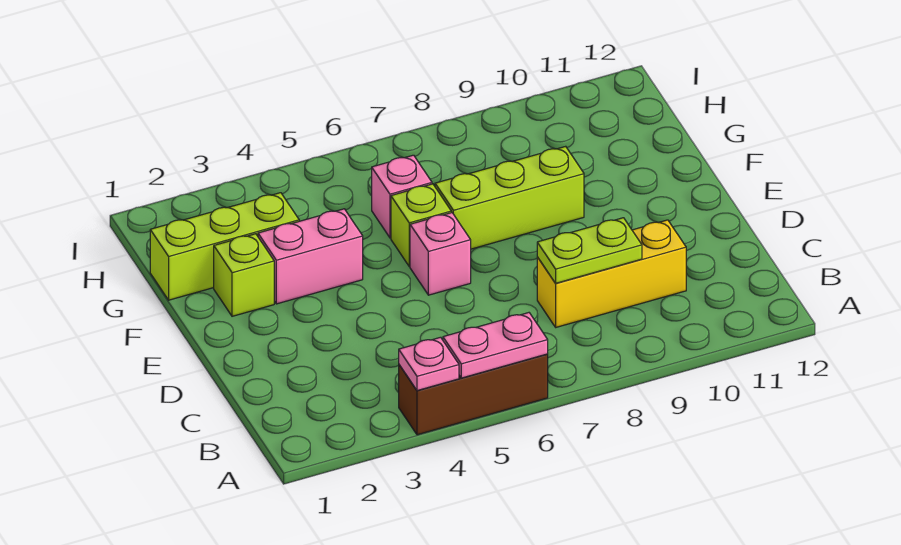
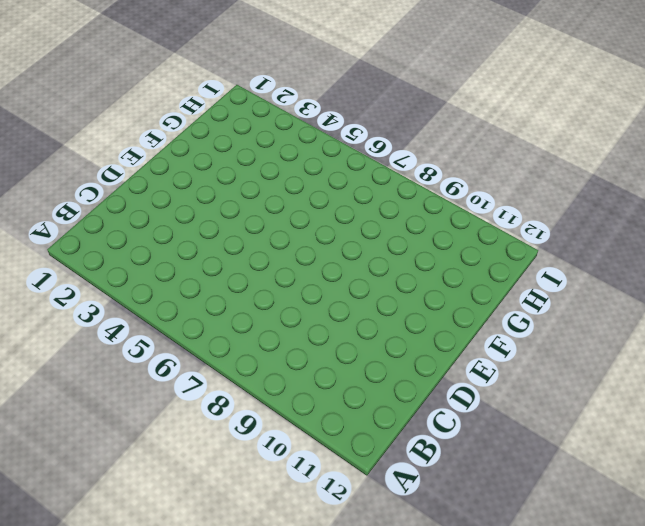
none -> brown brick A4:A6 level 1
none -> yellow brick C8:C10 level 1
none -> pink brick E6 level 1

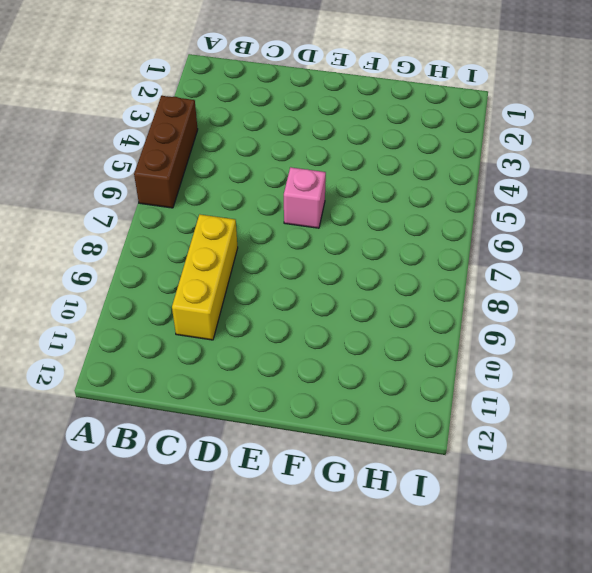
none -> lime brick F2 level 1
none -> pink brick F3:F4 level 1
none -> lime brick F6 level 1

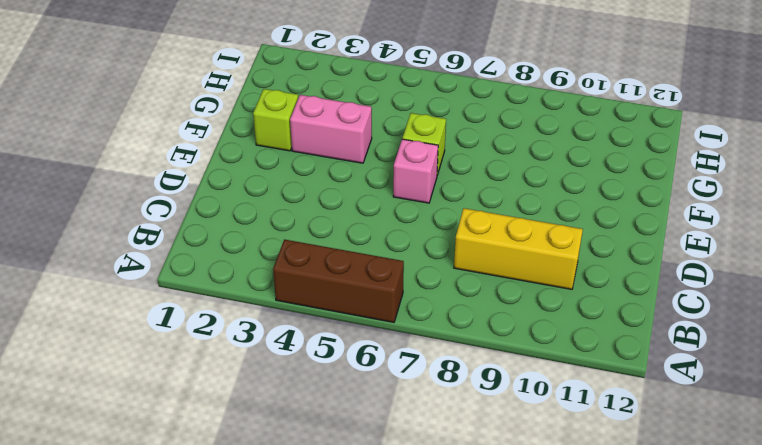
none -> lime brick F7:F9 level 1
none -> lime brick G1:G3 level 1
none -> pink brick G6 level 1

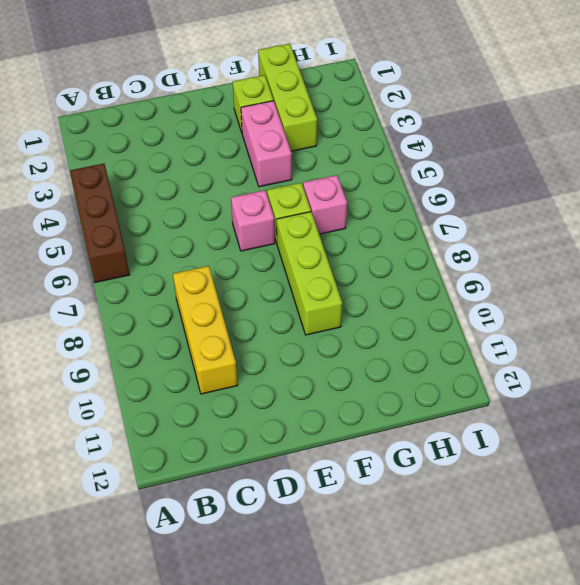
none -> pink plate A4 level 2
none -> pink plate A5:A6 level 2
none -> lime plate C8:C9 level 2

